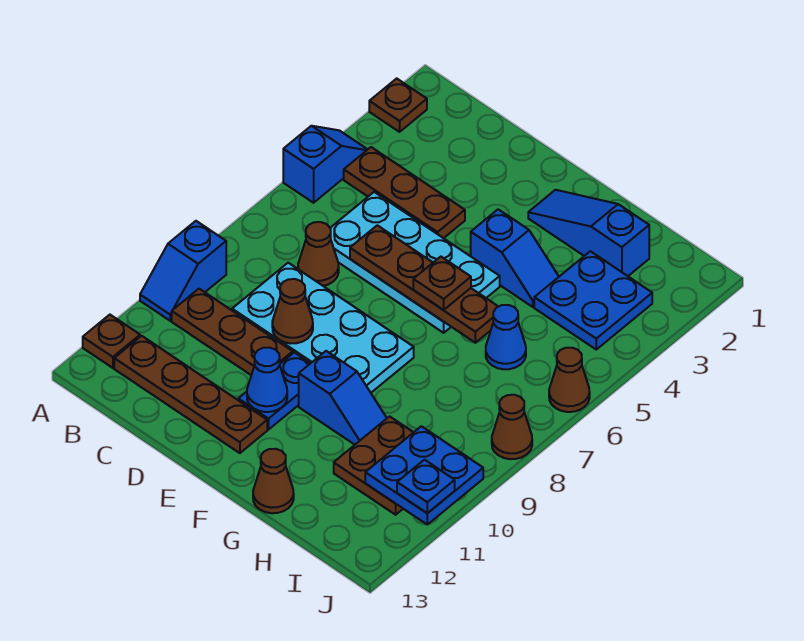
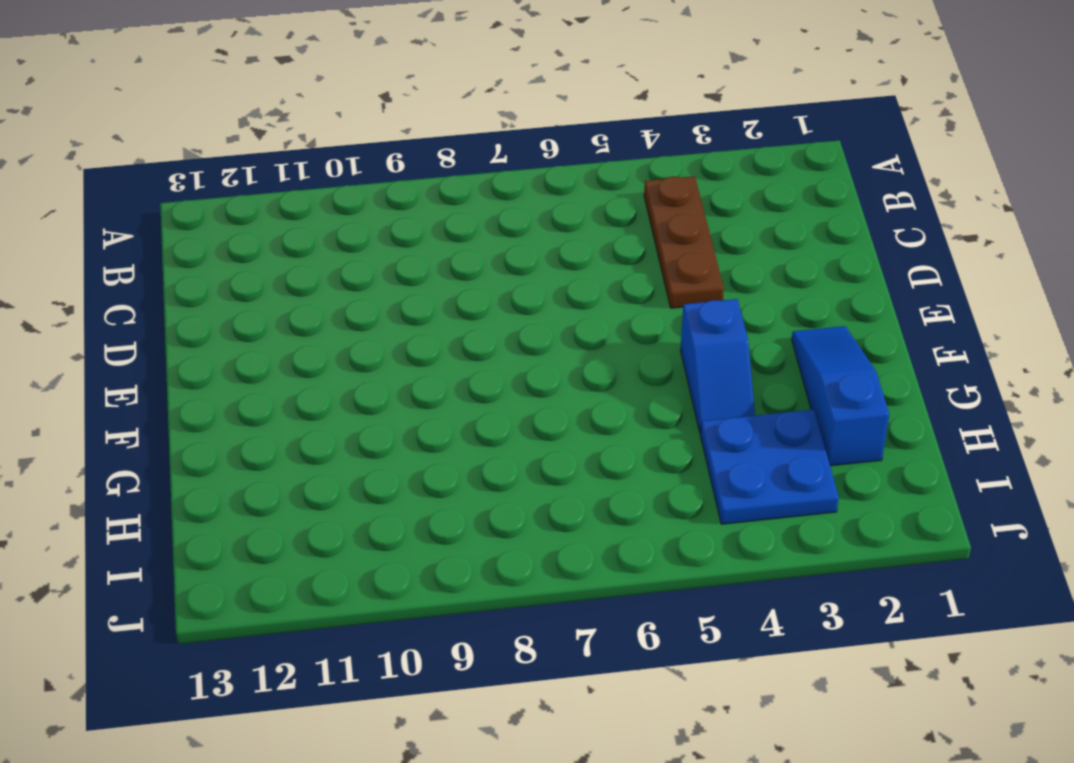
none -> brown plate A2 level 1
none -> blue slope A4:A5 level 1 top 5
none -> blue slope A9:A10 level 1 top 9

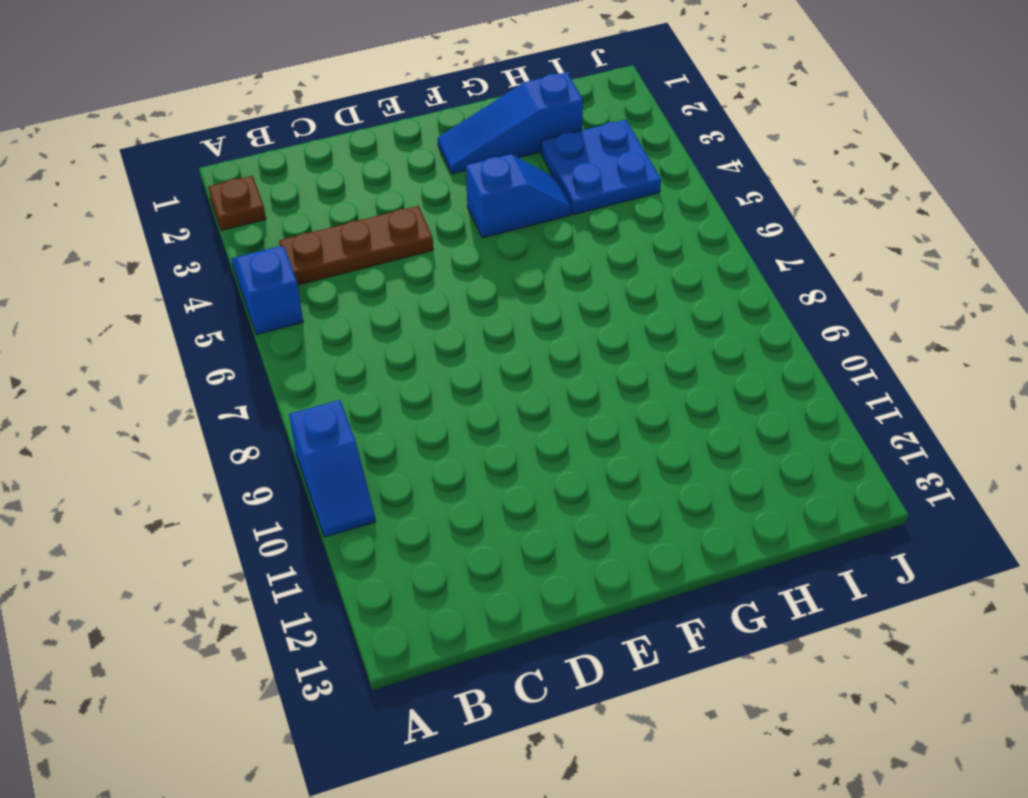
none -> brown plate A12 level 1
none -> brown plate B10:D10 level 1
none -> brown plate B12:E12 level 1

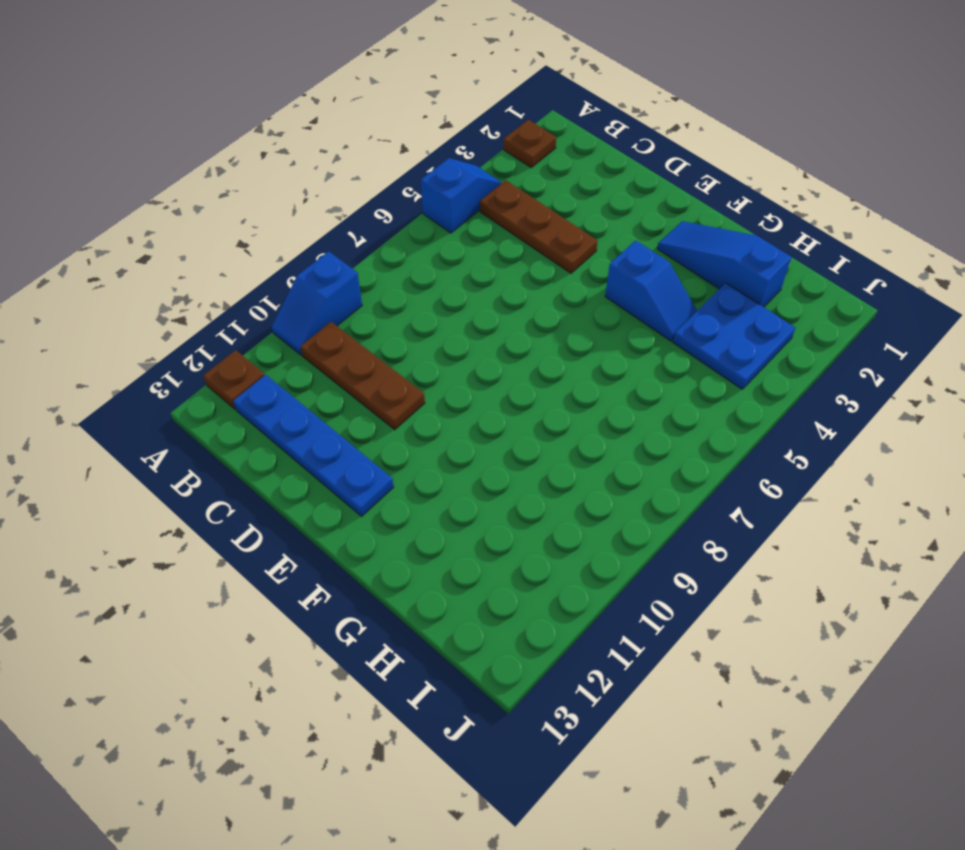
blue plate B12:E12 level 1 -> brown plate B12:E12 level 1
none -> cyan plate C5:F6 level 1
none -> brown cone C7 level 1
none -> cyan plate C8:F9 level 1

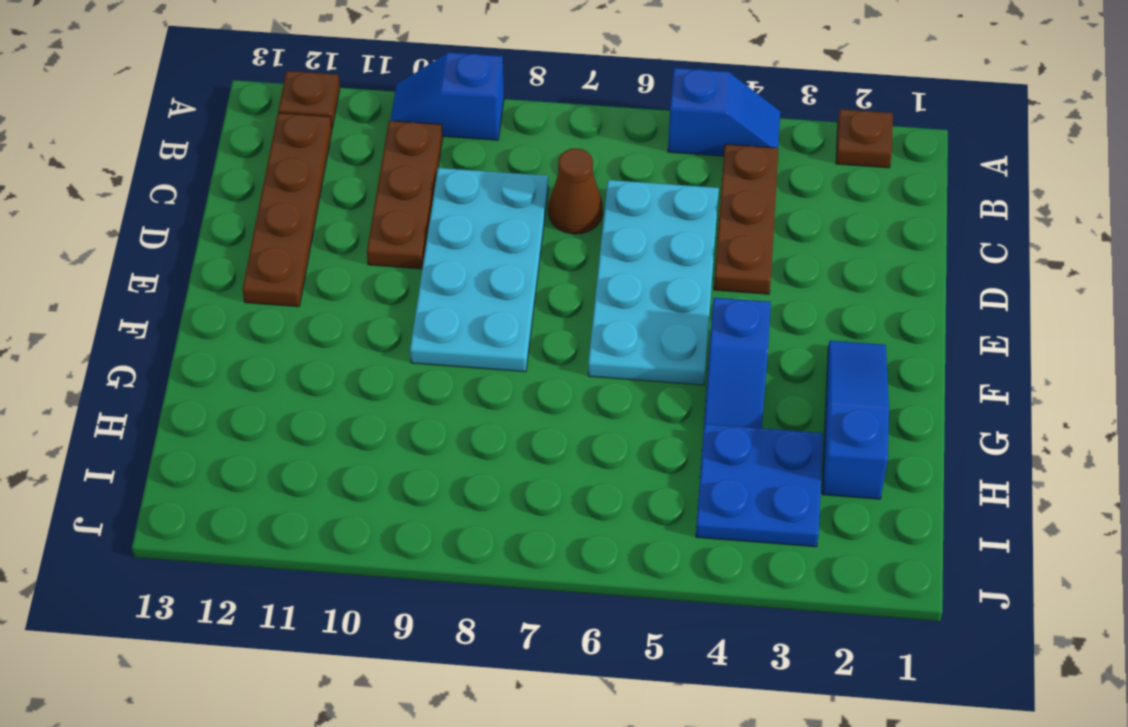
none -> blue plate E10:E11 level 1
none -> blue slope F10:G10 level 1 top F
none -> brown cone G13 level 1

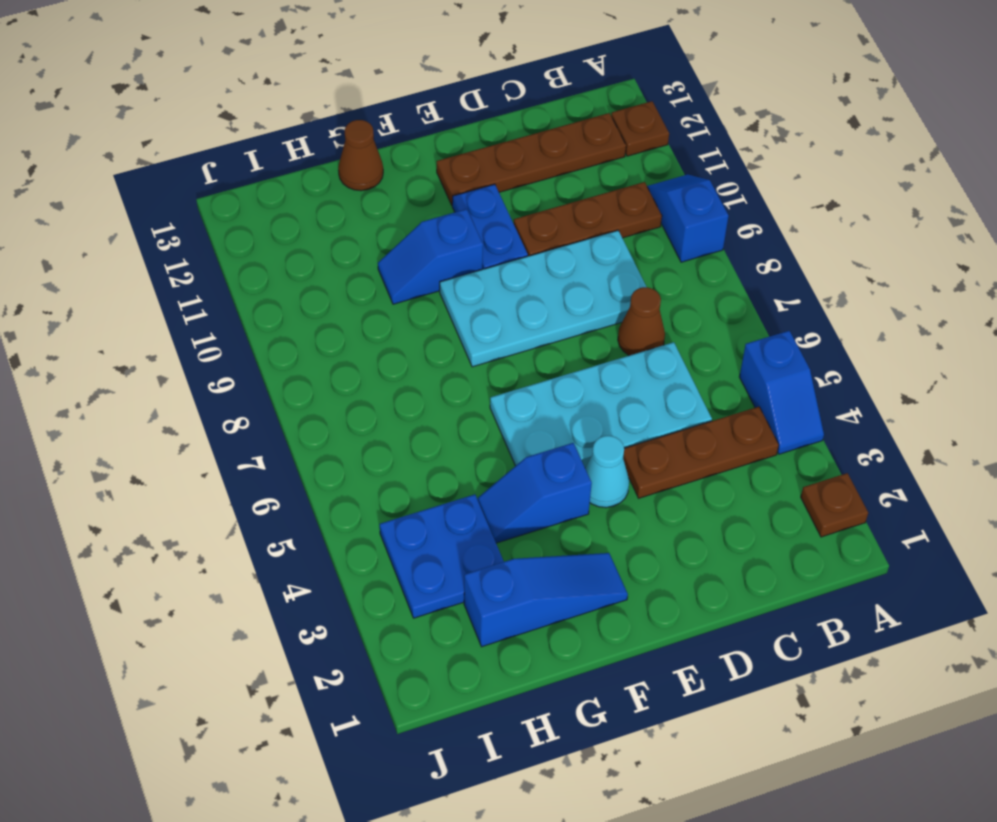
cyan cone E4 level 1 -> none
none -> blue cone H6 level 1
none -> brown plate H10:I11 level 1
none -> brown cone J6 level 1

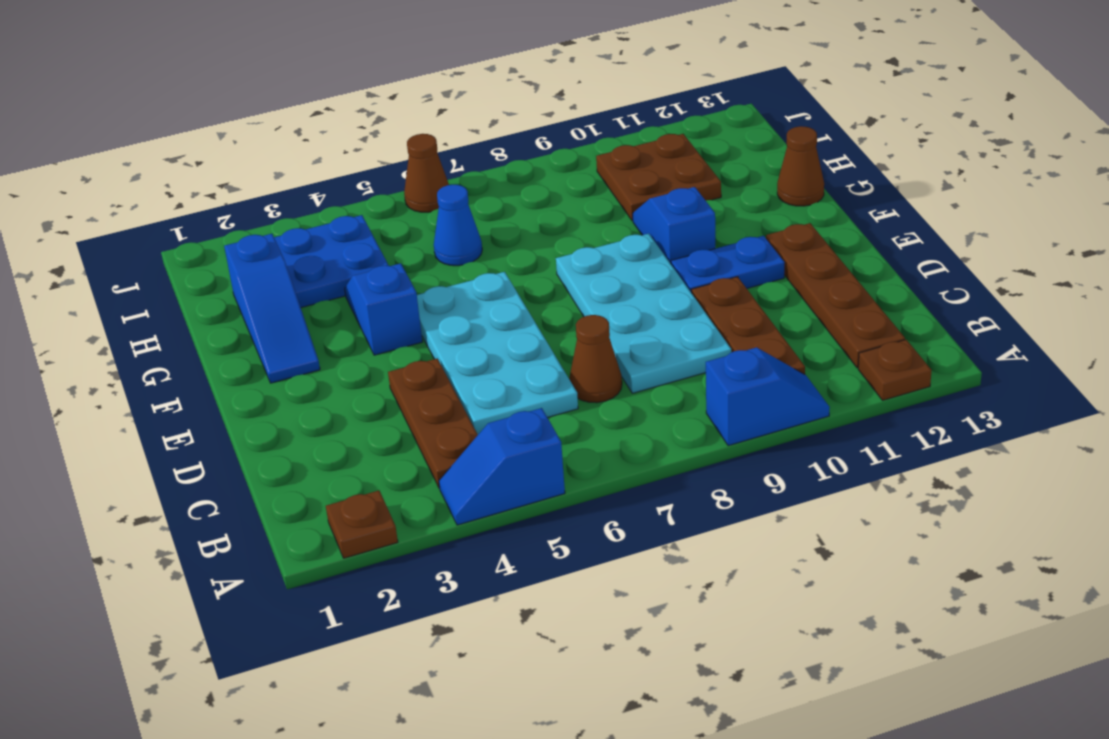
none -> brown cone J8 level 1
none -> brown plate D6:G6 level 2
none -> brown cone D9 level 2

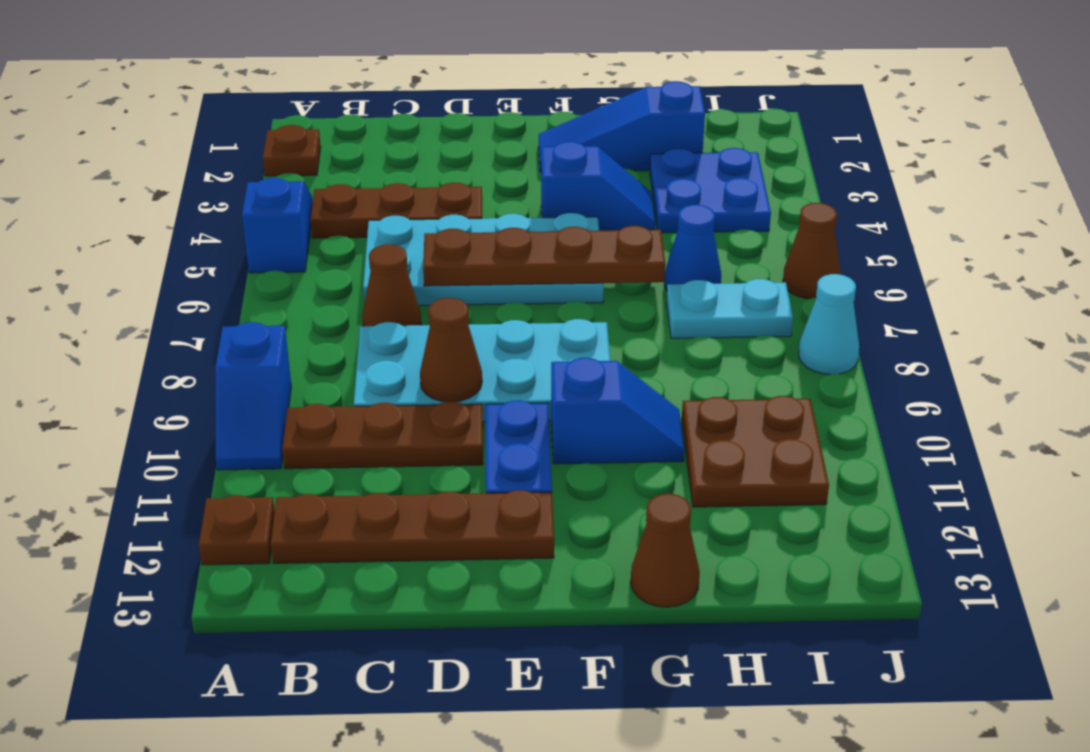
cyan plate H7:I7 level 1 -> none
cyan cone J8 level 1 -> brown cone J8 level 1
none -> blue cone E11 level 2
none -> blue plate I10:J11 level 2
none -> brown plate F6 level 3

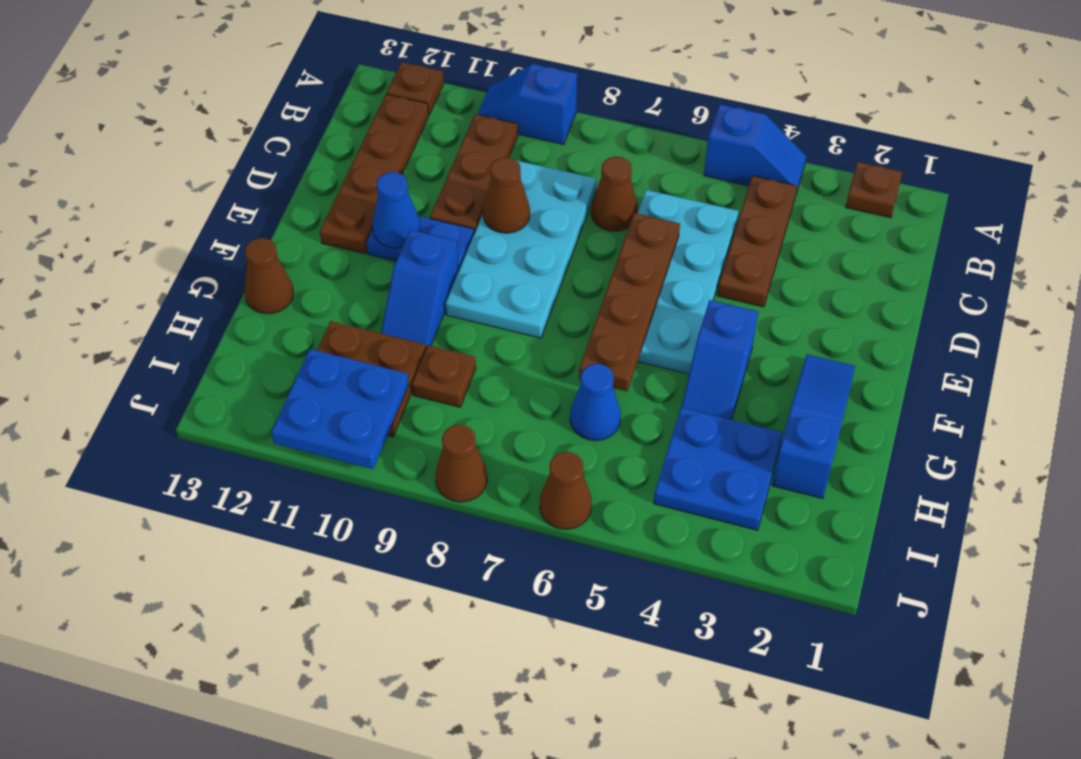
brown plate H9 level 1 -> brown plate F6 level 3
none -> blue plate J11 level 3

